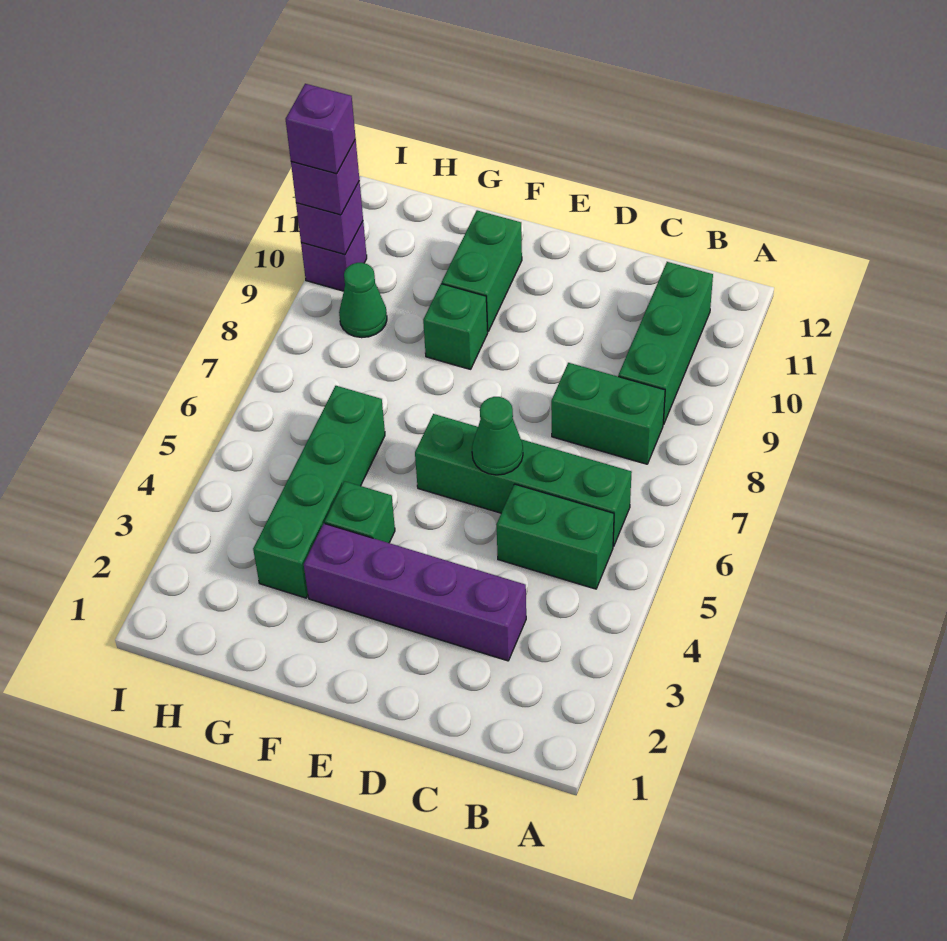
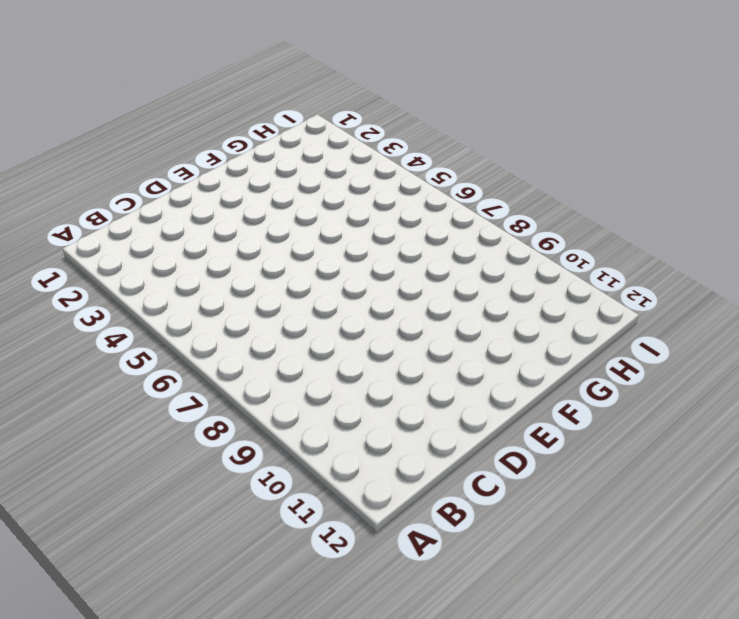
none -> green brick B5:C5 level 1
none -> green brick B6:E6 level 1
none -> green brick B8:C8 level 1

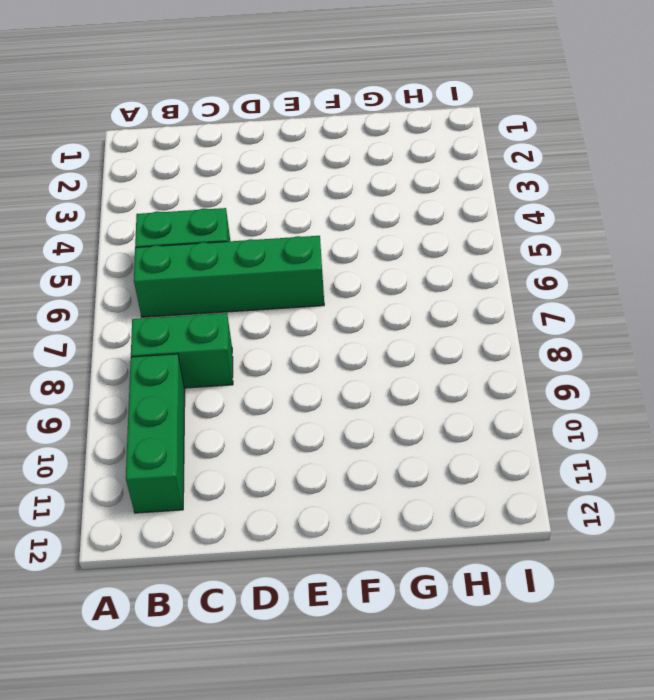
none -> purple brick C3:F3 level 1
none -> green brick F4 level 1
none -> green brick F9 level 1

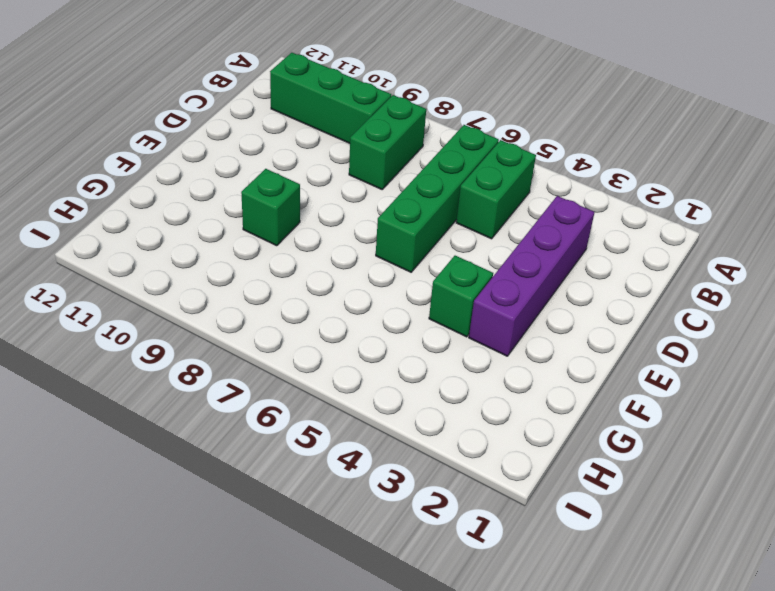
none -> green brick F10:F11 level 1
none -> green brick G3:G6 level 1
none -> green cone H9 level 1

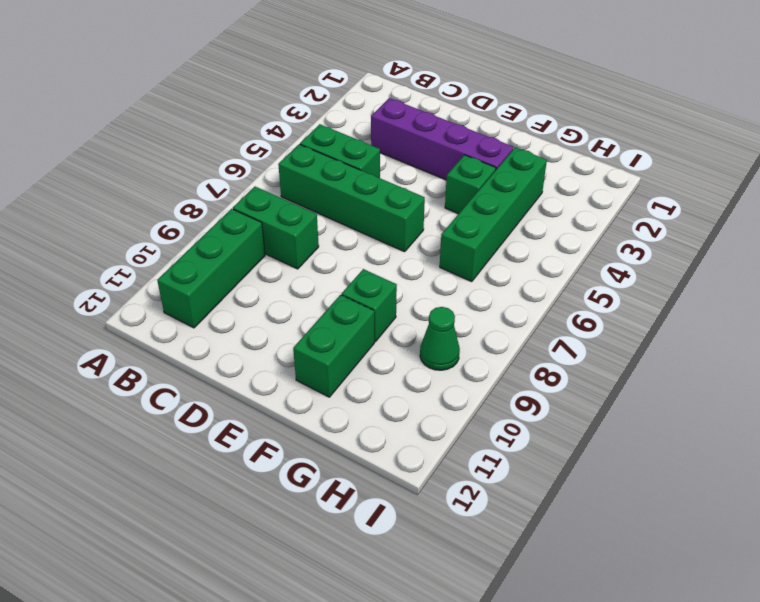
none -> purple brick I10 level 1
none -> green cone D6 level 2
none -> purple brick I10 level 2

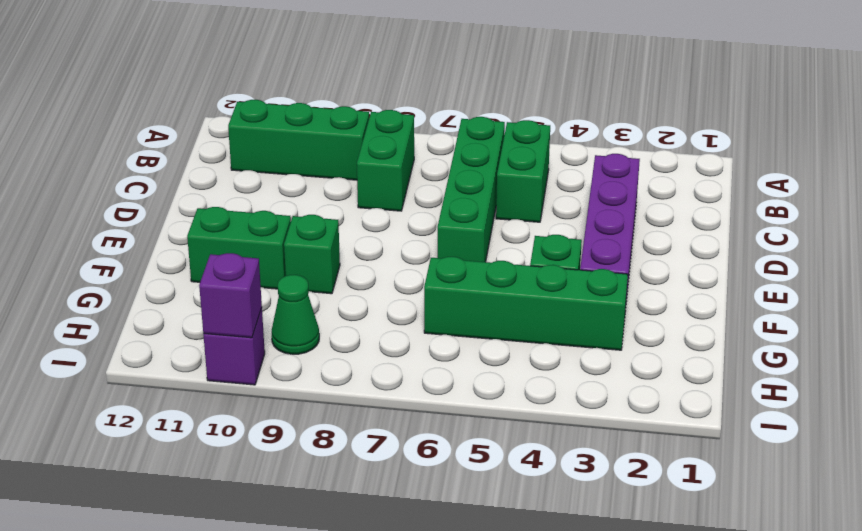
none -> green cone D6 level 2
none -> purple brick I10 level 3
none -> purple brick I10 level 4

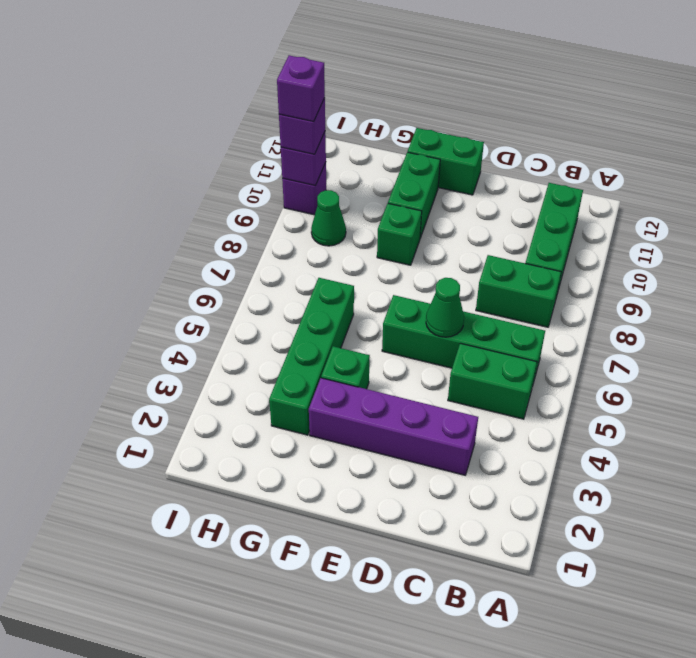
green brick E12:F12 level 1 -> none

